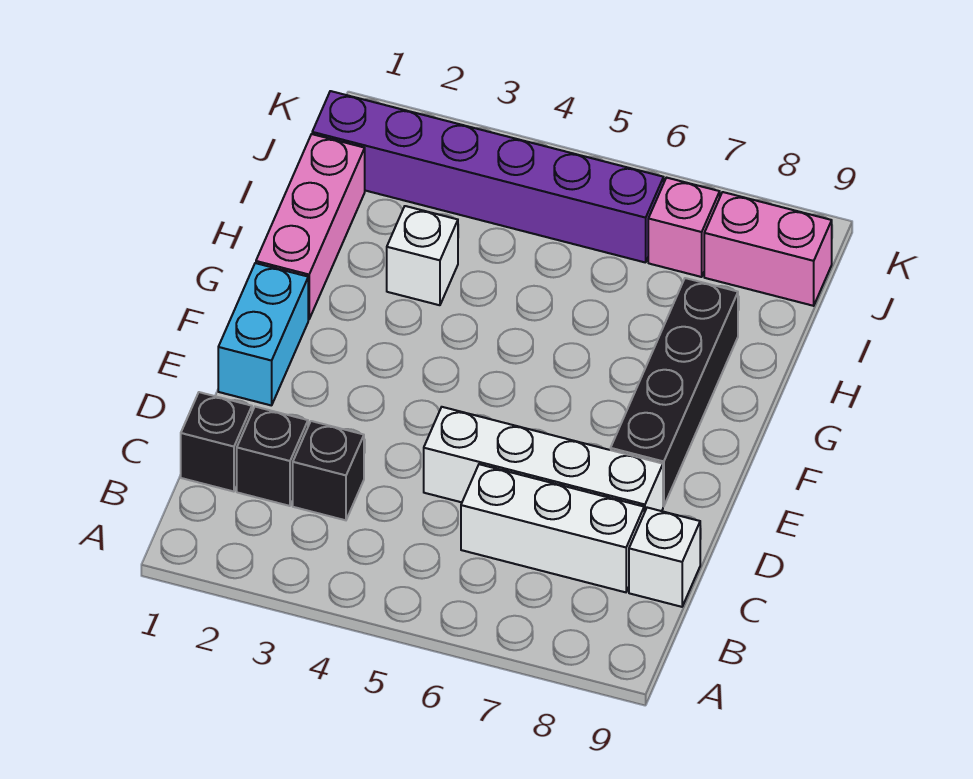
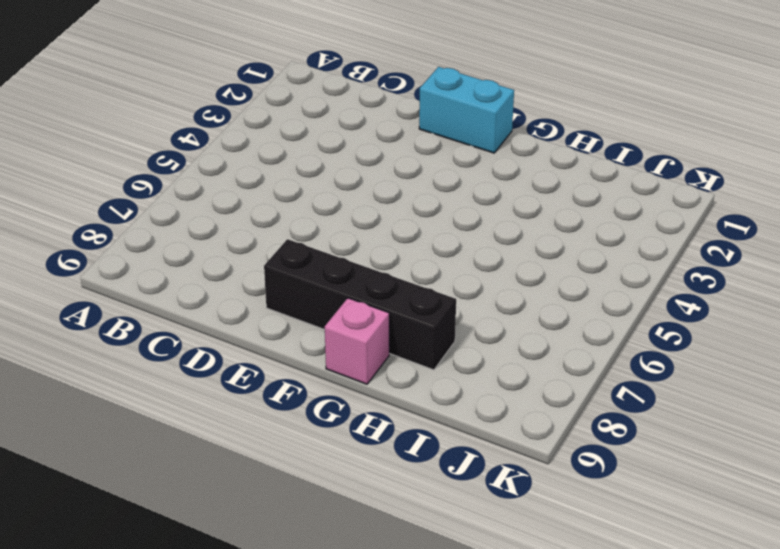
pink brick G9 level 1 -> pink brick J7 level 1
none -> black brick C1 level 1
none -> black brick C2 level 1
none -> black brick C3 level 1

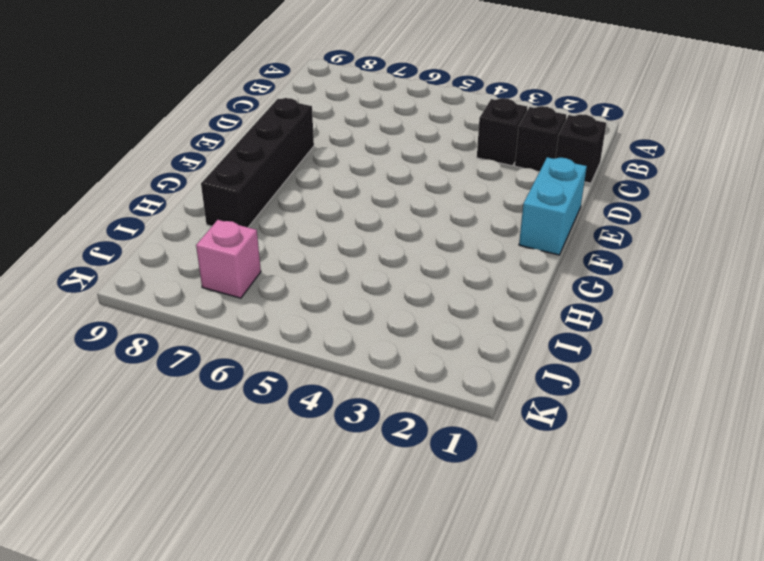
none -> white brick C6:C8 level 1
none -> white brick C9 level 1
none -> white brick D5:D8 level 1

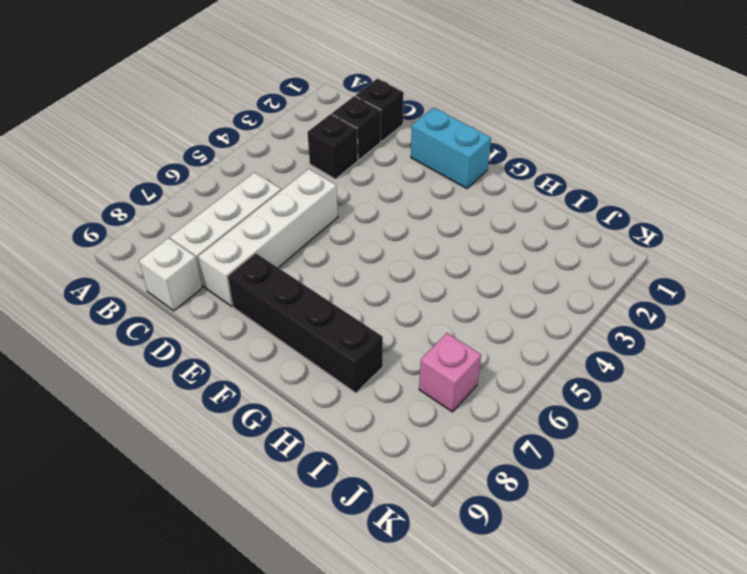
none -> pink brick G1:I1 level 1
none -> white brick H3 level 1
none -> purple brick J1:J6 level 1

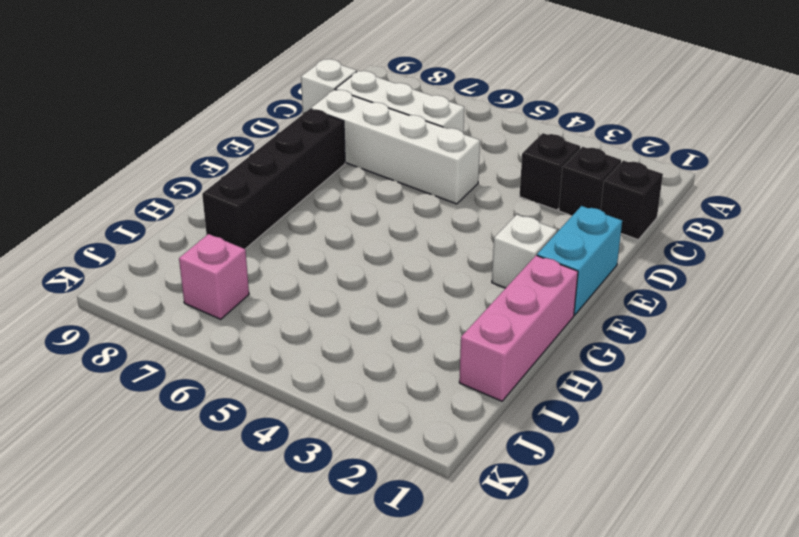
white brick F2 level 1 -> white brick H3 level 1
none -> purple brick J1:J6 level 1
none -> pink brick J8:J9 level 1

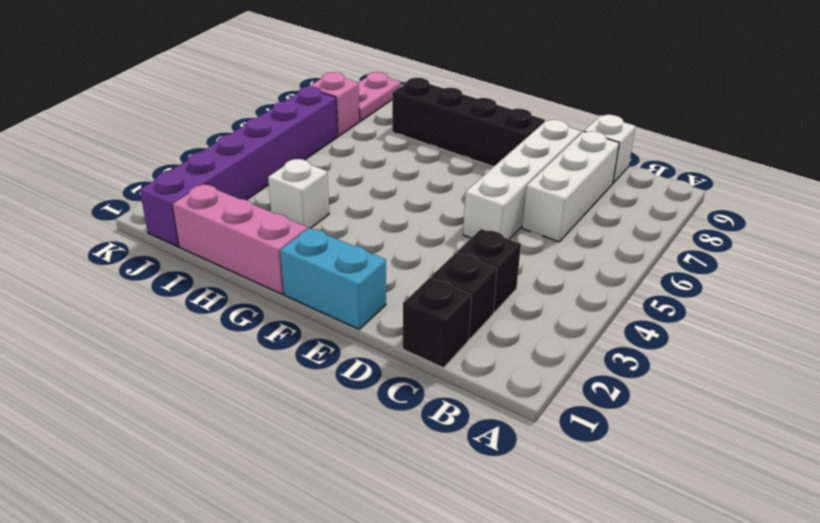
pink plate J8:J9 level 1 -> pink brick J8:J9 level 1

